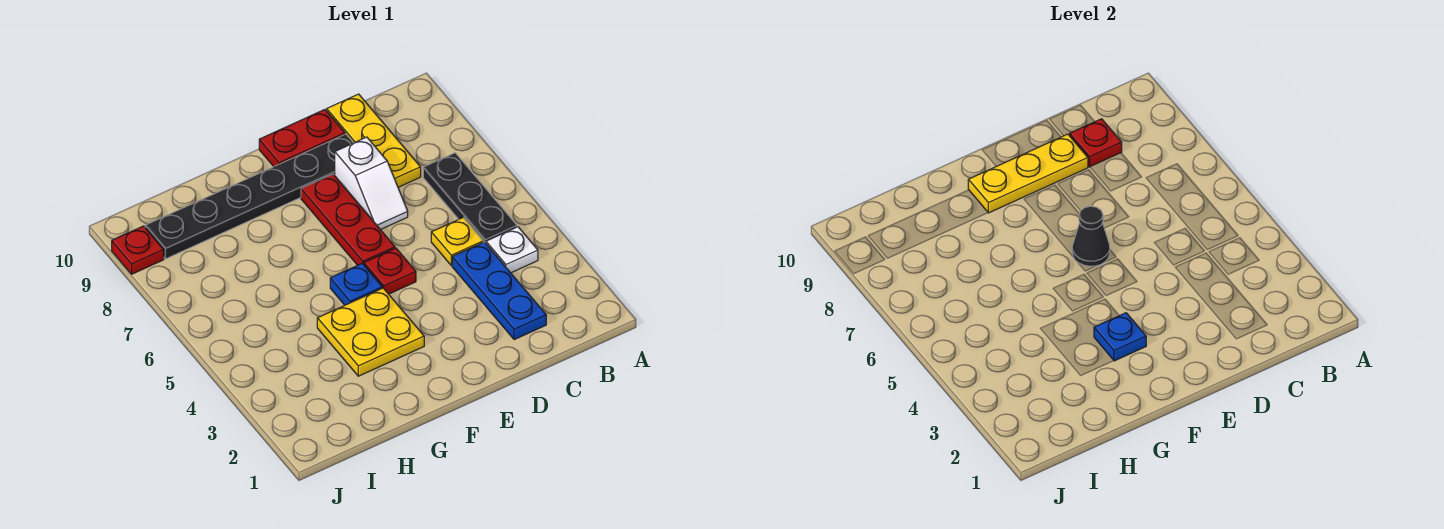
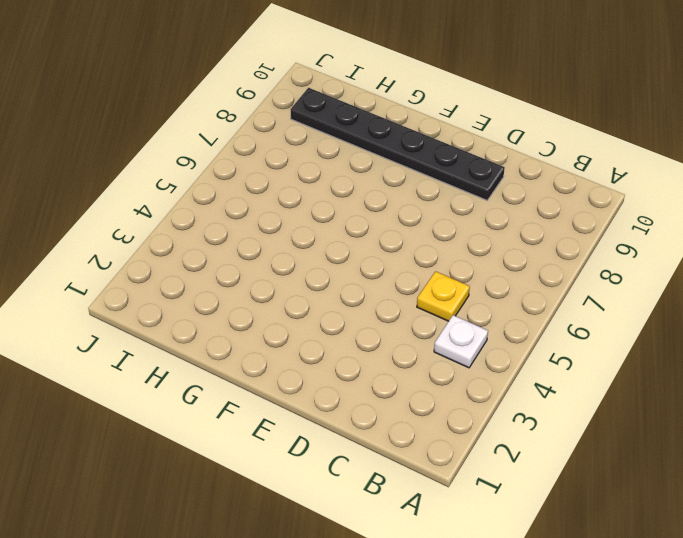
none -> black plate B5:B7 level 1
none -> blue plate C2:C4 level 1
none -> yellow plate C8:C10 level 1

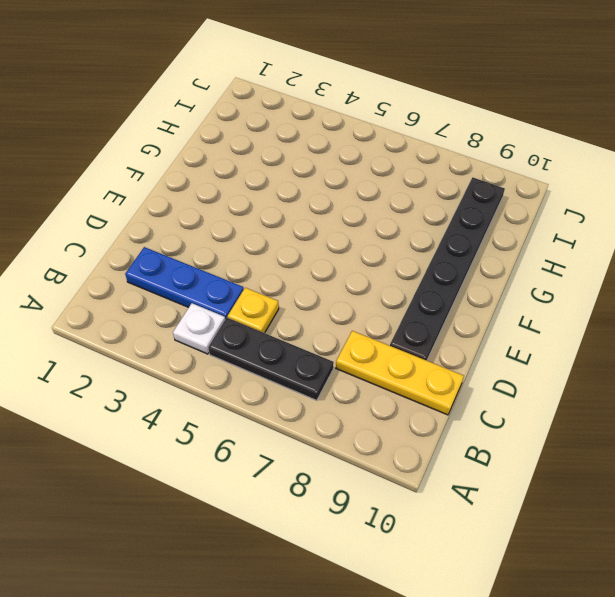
none -> white slope D7:D8 level 1 top 8
none -> red plate D10:E10 level 1
none -> red plate E5 level 1

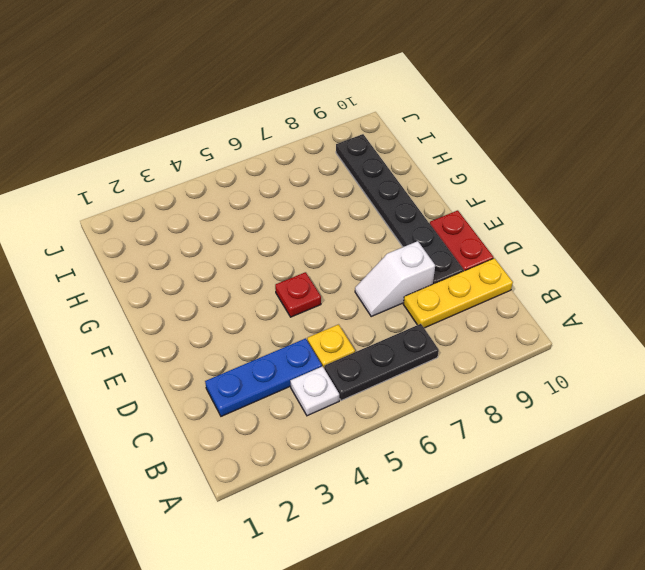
none -> red plate E6:E8 level 1
none -> yellow plate F3:G4 level 1
none -> blue plate F5 level 1

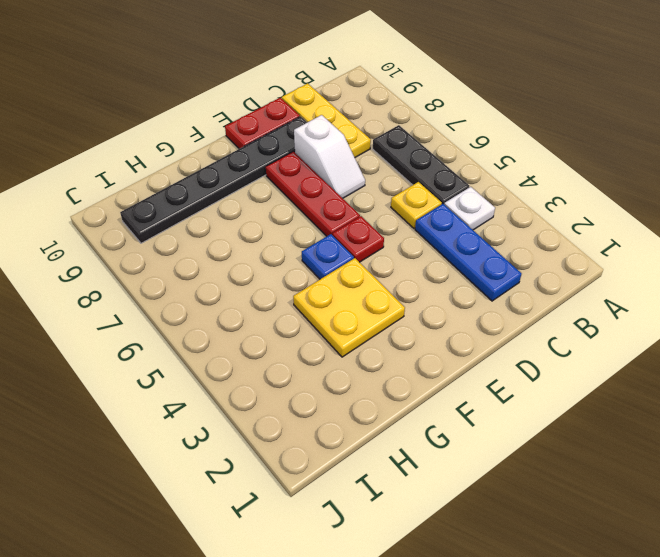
none -> red plate J9 level 1
none -> red plate C9 level 2
none -> yellow plate D9:F9 level 2

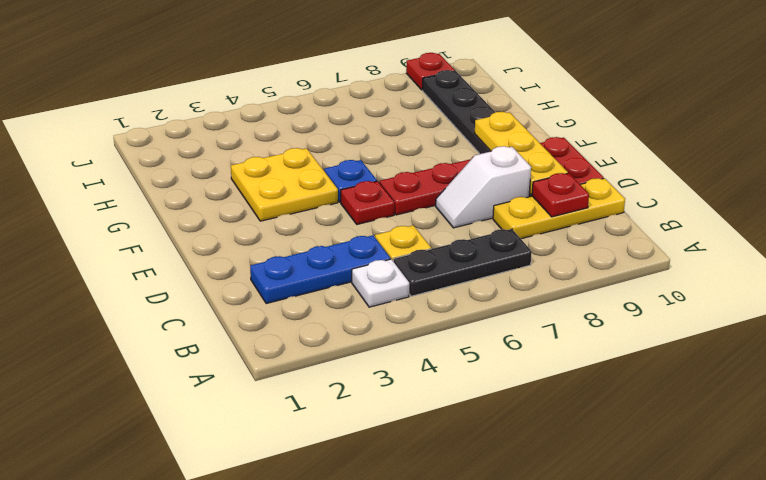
none -> black cone E6 level 2
none -> blue plate F3 level 2

